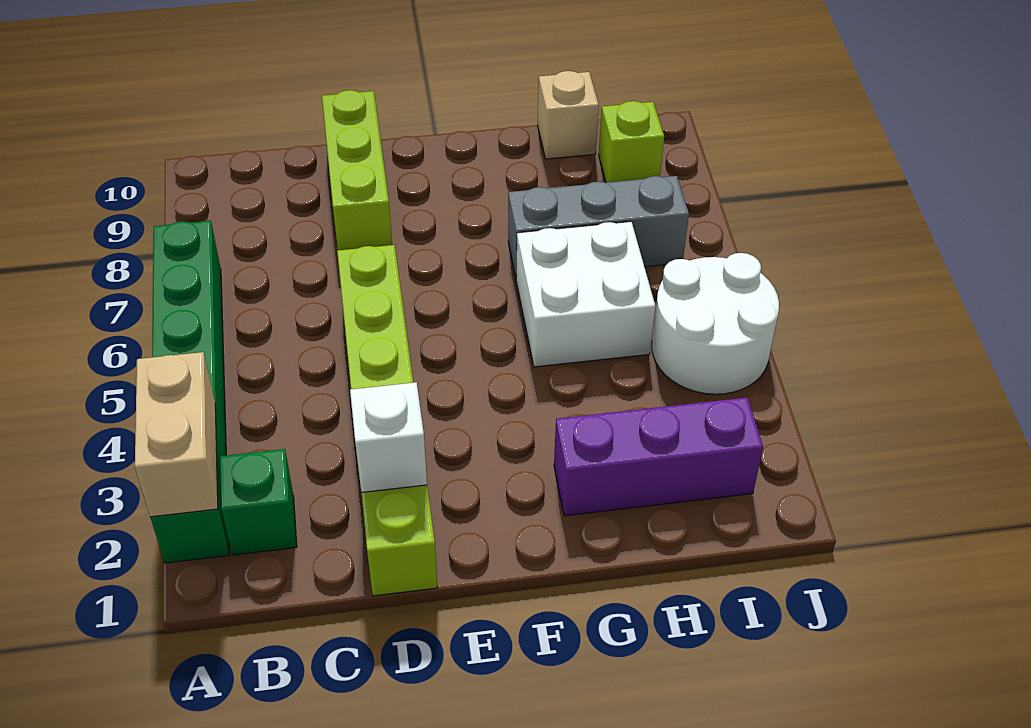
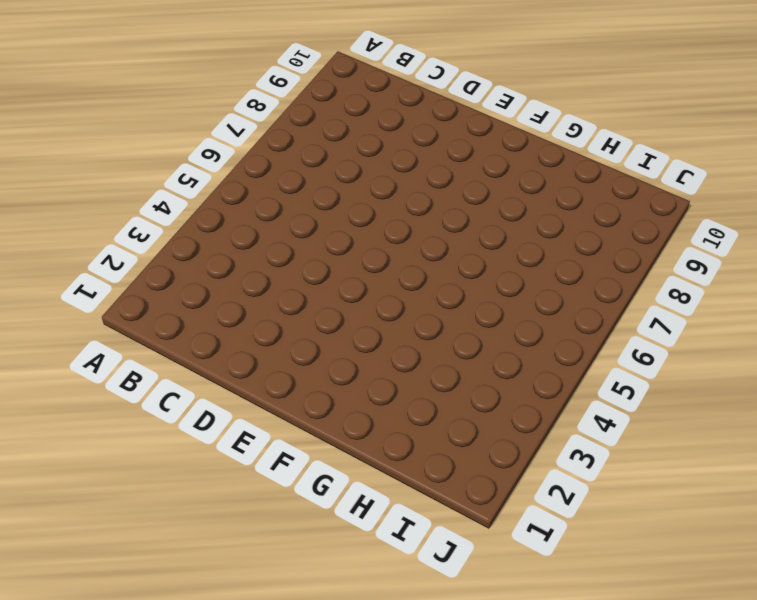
none -> green brick A2:A7 level 1
none -> green brick B2 level 1
none -> lime brick D1:D6 level 1

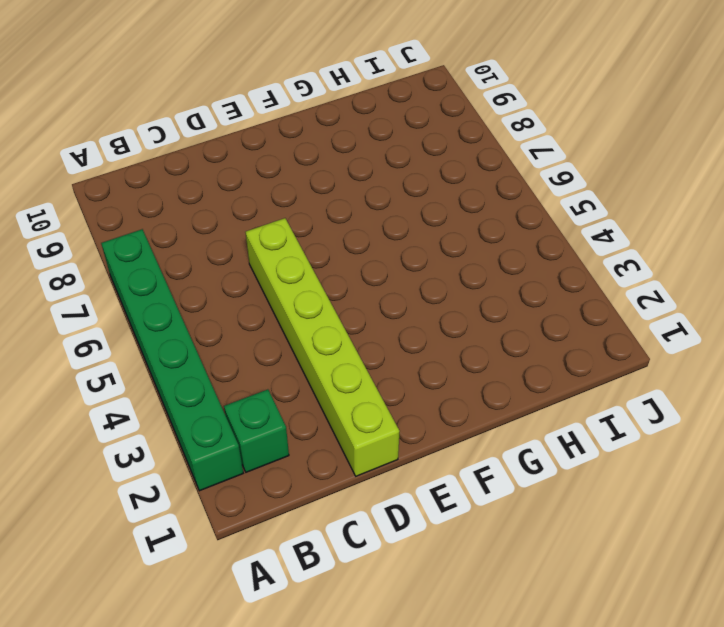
none -> lime brick D8:D10 level 1
none -> purple brick G2:I2 level 1
none -> white brick G5:H6 level 1

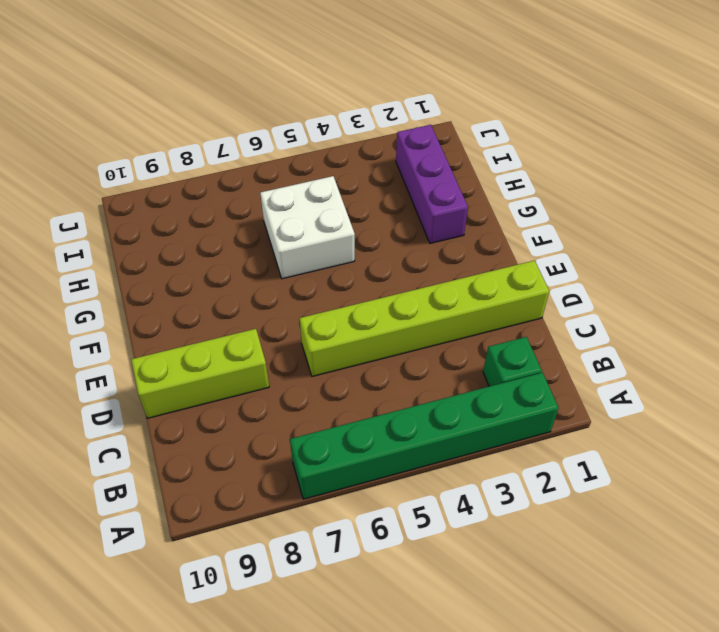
none -> grey brick G7:I7 level 1
none -> tan brick H10 level 1
none -> white round brick I4:J5 level 1

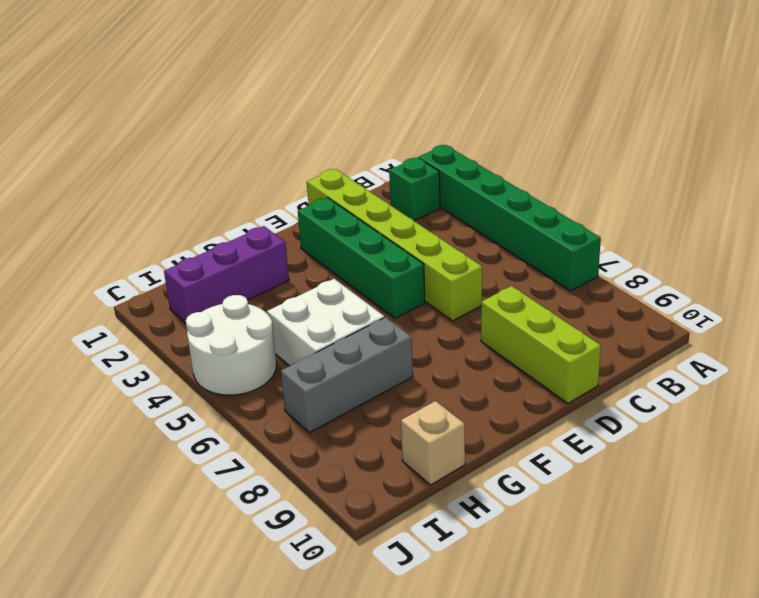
green brick E2:E5 level 1 -> none
none -> lime brick I9 level 1
none -> tan brick A2:A3 level 2
none -> white brick D2 level 2

